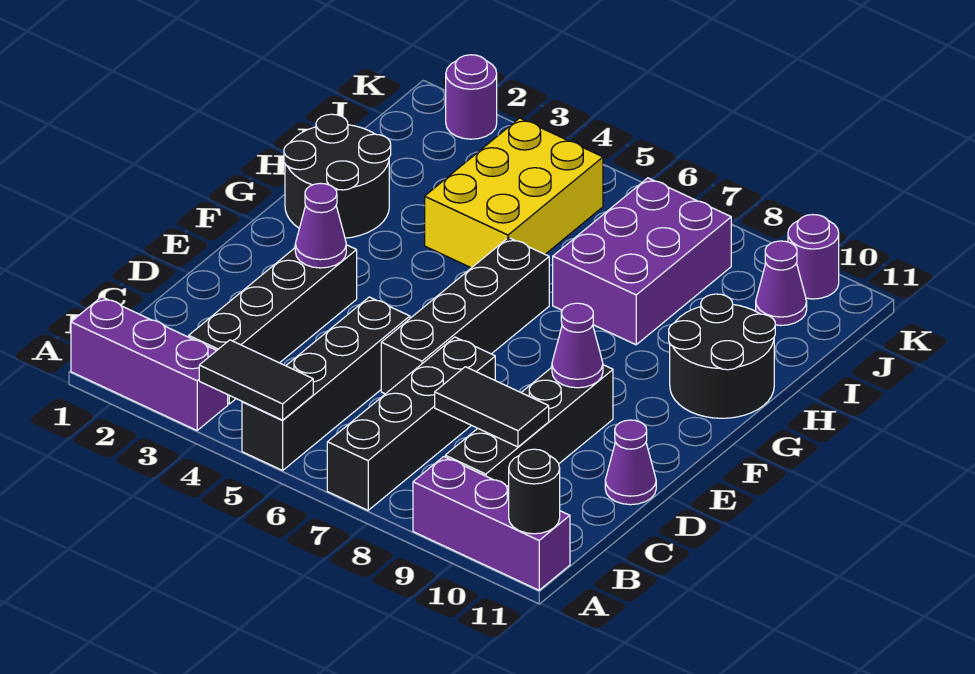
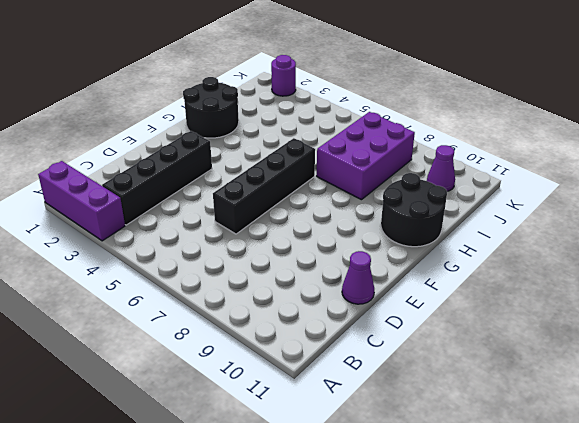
none -> black brick A5:D5 level 1
none -> black brick A7:D7 level 1
none -> purple brick A9:A11 level 1

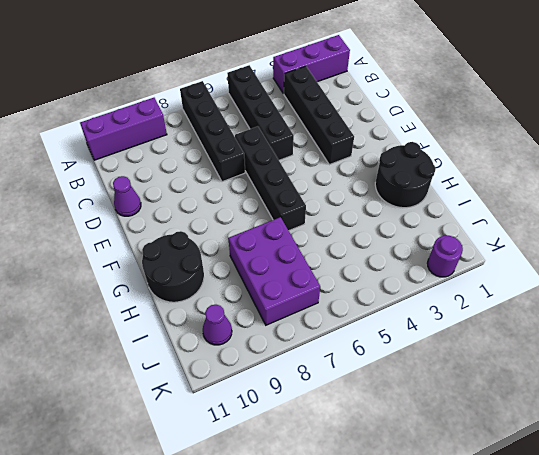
none -> black brick B9:E9 level 1
none -> yellow brick H4:J5 level 1
none -> purple round brick K10 level 1

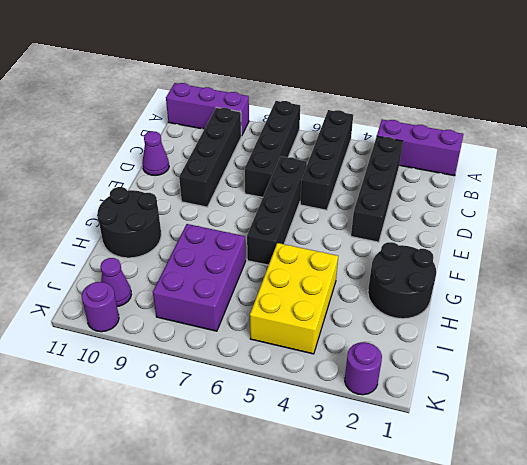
none -> black tile A4:A5 level 2
none -> black round brick A11 level 2
none -> black tile C8:C9 level 2

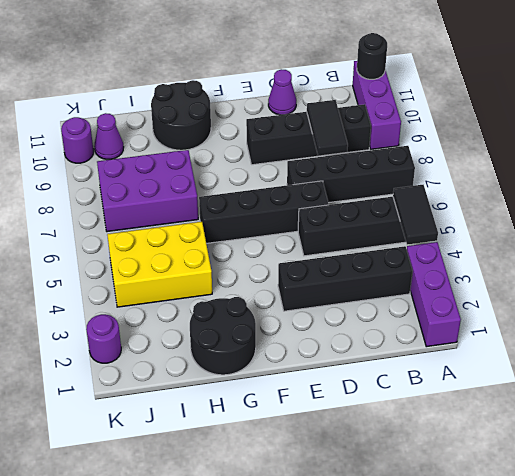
none -> purple cone E3 level 2
none -> purple cone E9 level 2

